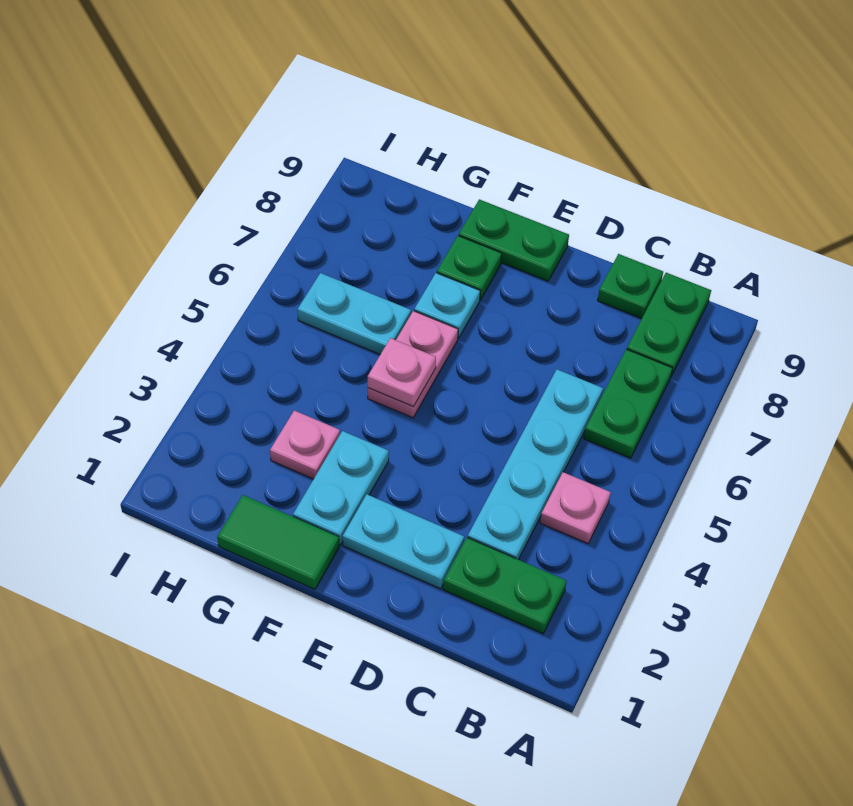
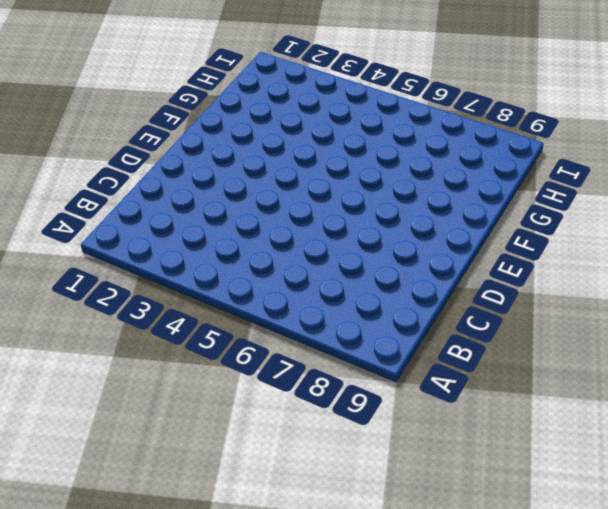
none -> green plate B2:C2 level 1
none -> pink plate B4 level 1
none -> green plate B6:B7 level 1

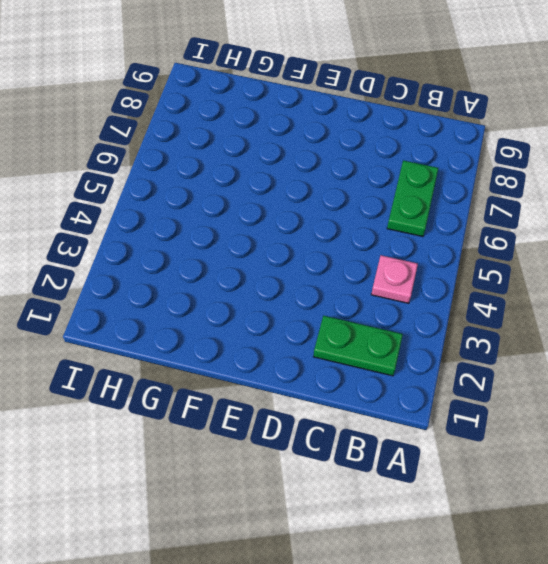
none -> green plate B8:B9 level 1
none -> cyan plate C3:C6 level 1
none -> green plate C9 level 1

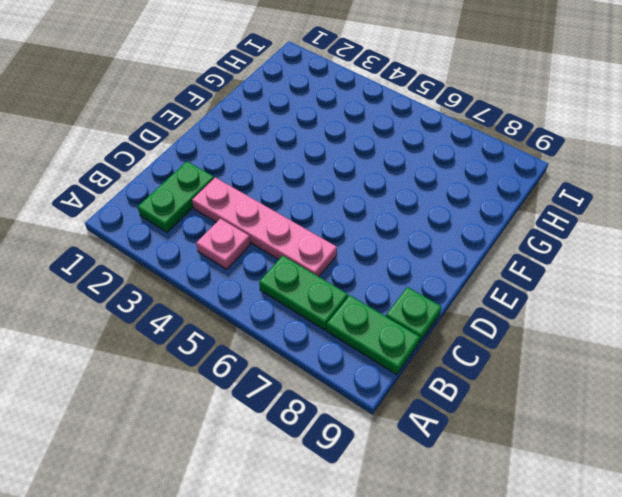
pink plate C3:C6 level 1 -> cyan plate C3:C6 level 1
none -> cyan plate D2:E2 level 1
none -> green plate E9:F9 level 1
none -> green tile F1:G1 level 1

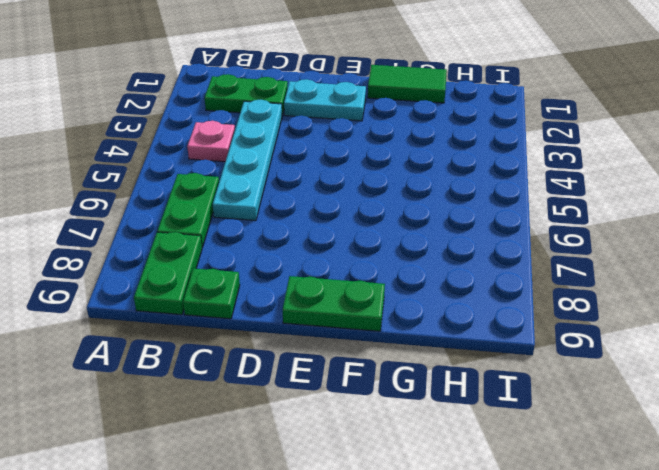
none -> cyan plate F2:F3 level 1
none -> pink plate F5:F6 level 1
none -> cyan plate F7 level 1

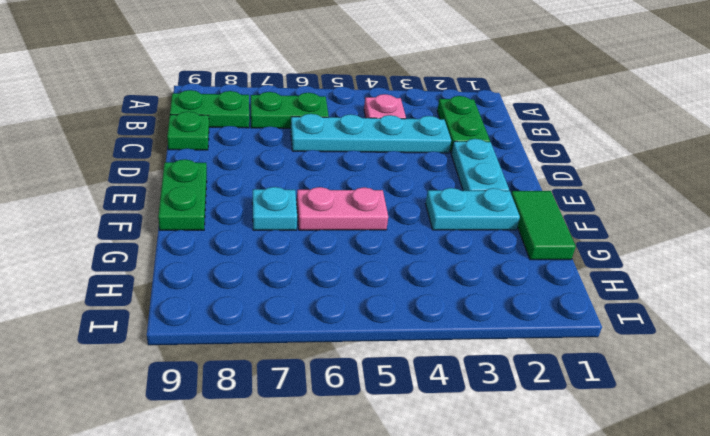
none -> green plate F8 level 1
none -> pink plate G3 level 1
none -> cyan plate G6:H6 level 1

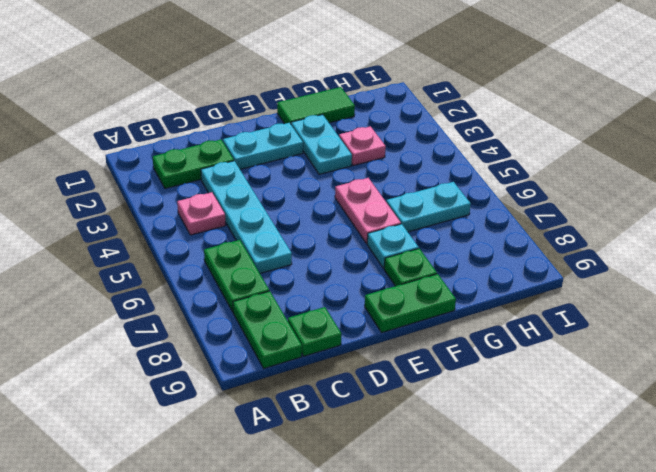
none -> pink plate F5 level 2

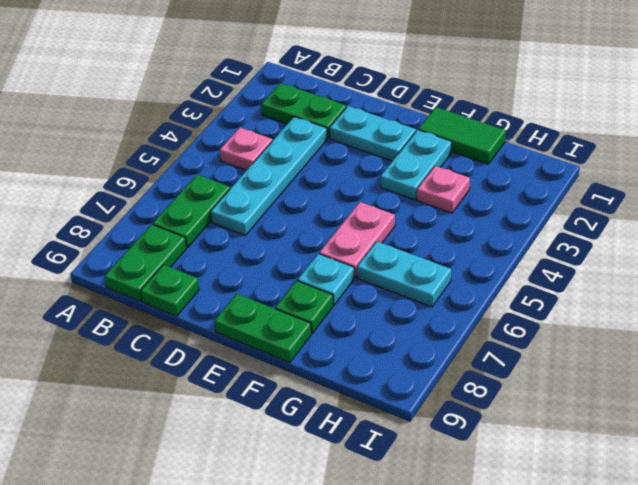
none -> pink plate F5 level 2

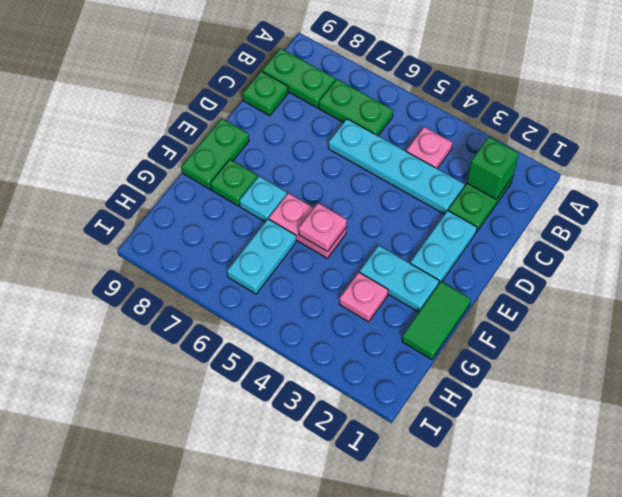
green brick B2 level 2 -> none

